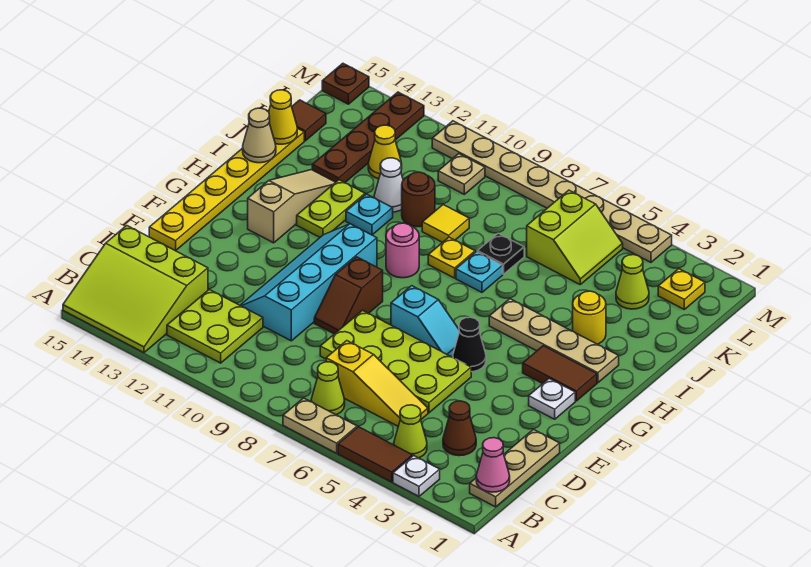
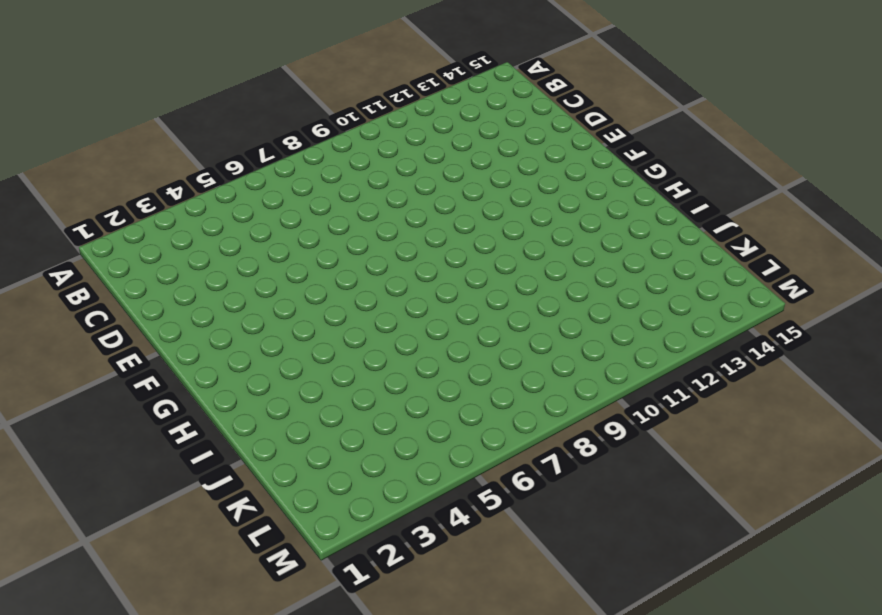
none -> white plate A3 level 1
none -> brown tile A4:A5 level 1
none -> tan plate A6:A7 level 1
none -> lime slope A13:C15 level 1 top C

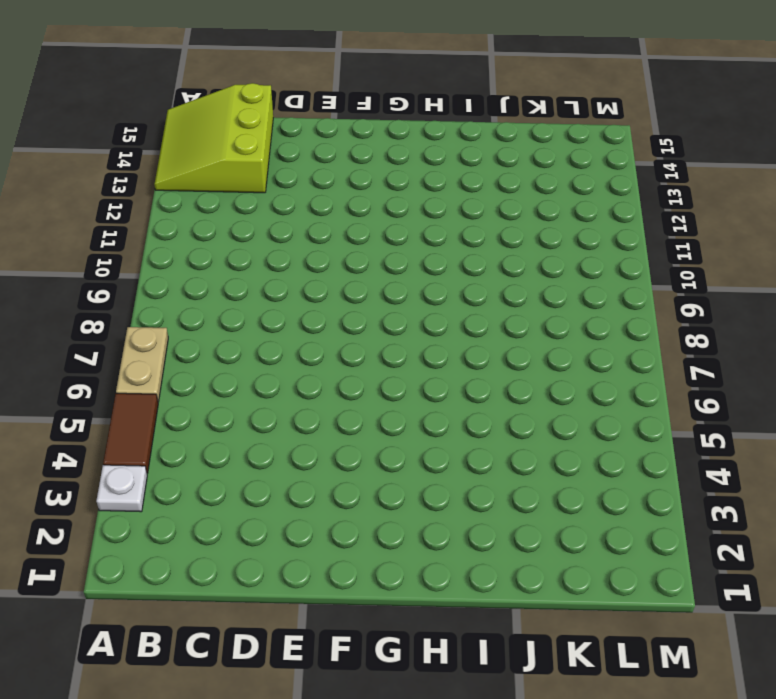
none -> tan plate B1:D1 level 1
none -> lime cone B4 level 1
none -> lime cone B7 level 1
none -> lime plate B11:C12 level 1

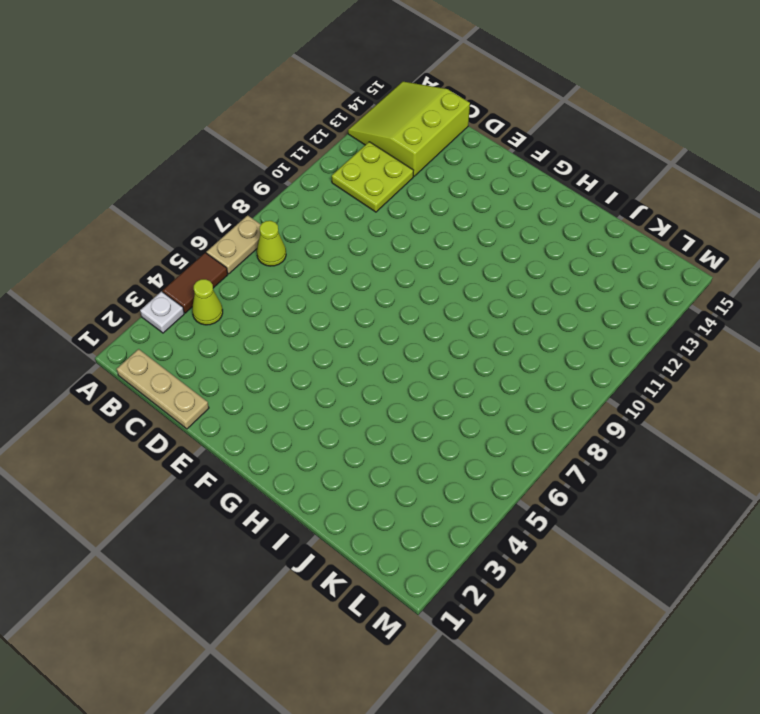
none -> brown cone C3 level 1
none -> yellow slope C5:C7 level 1 top 7
none -> lime plate D5:E8 level 1
none -> cyan slope D10:G11 level 1 top 10

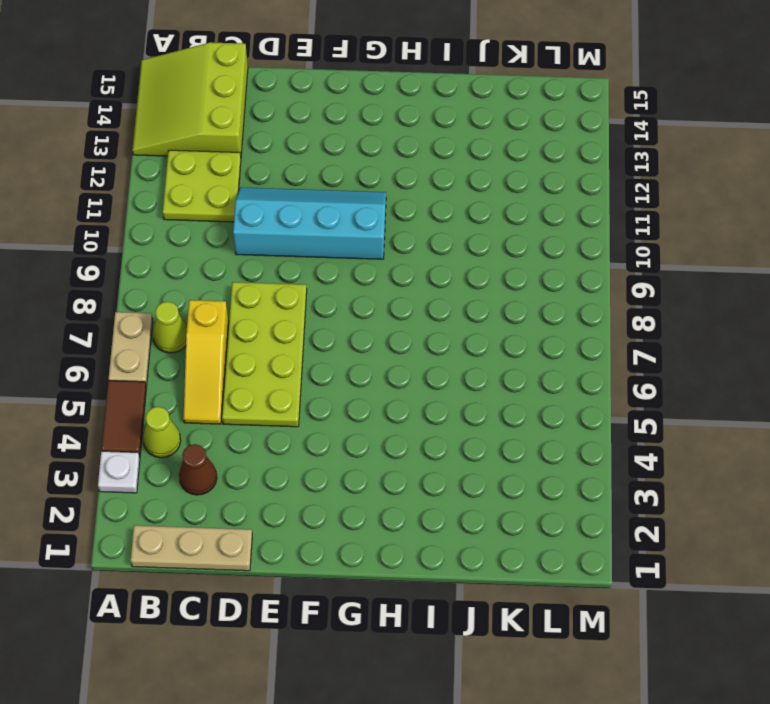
none -> brown slope E9:F9 level 1 top F
none -> yellow plate E15:J15 level 1
none -> white plate F2 level 1
none -> black cone F5 level 1

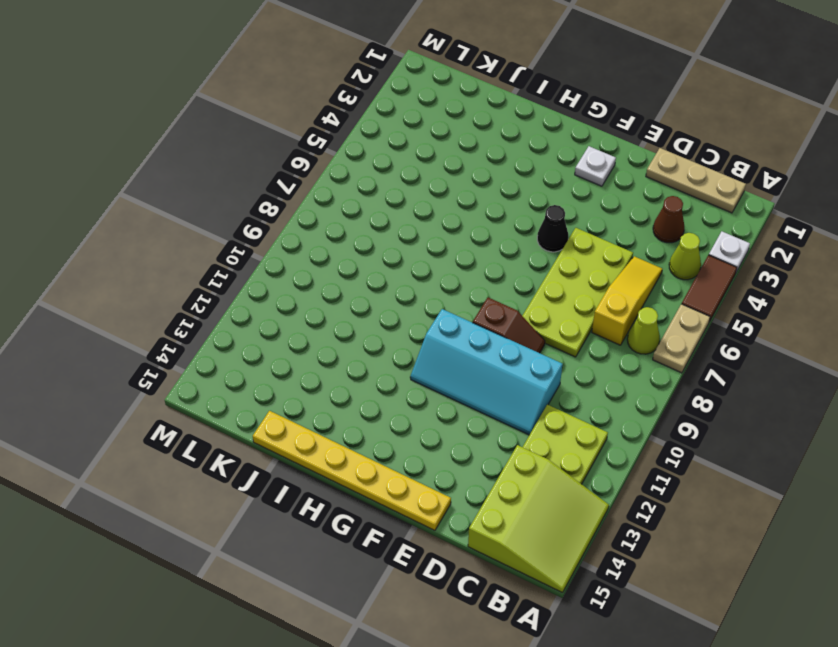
none -> cyan slope F6:F7 level 1 top 7
none -> brown tile G2:G3 level 1
none -> tan slope G13:I13 level 1 top G
none -> tan plate H2:H5 level 1

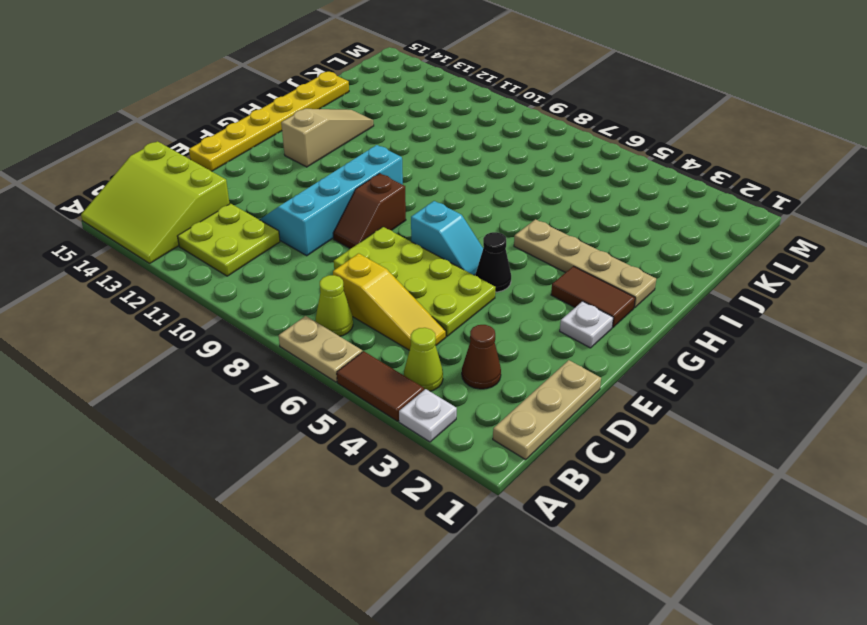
none -> pink round brick H9 level 1
none -> lime plate H12:I12 level 1
none -> yellow round brick I3 level 1
none -> cyan plate I7 level 1

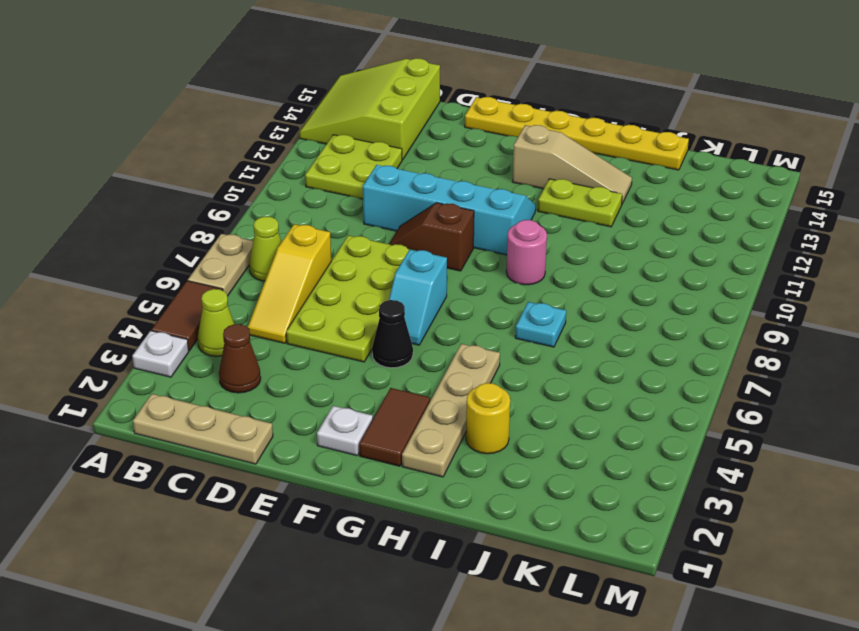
none -> yellow plate I8 level 1
none -> cyan plate I11 level 1
none -> black plate J7 level 1
none -> yellow tile J9 level 1

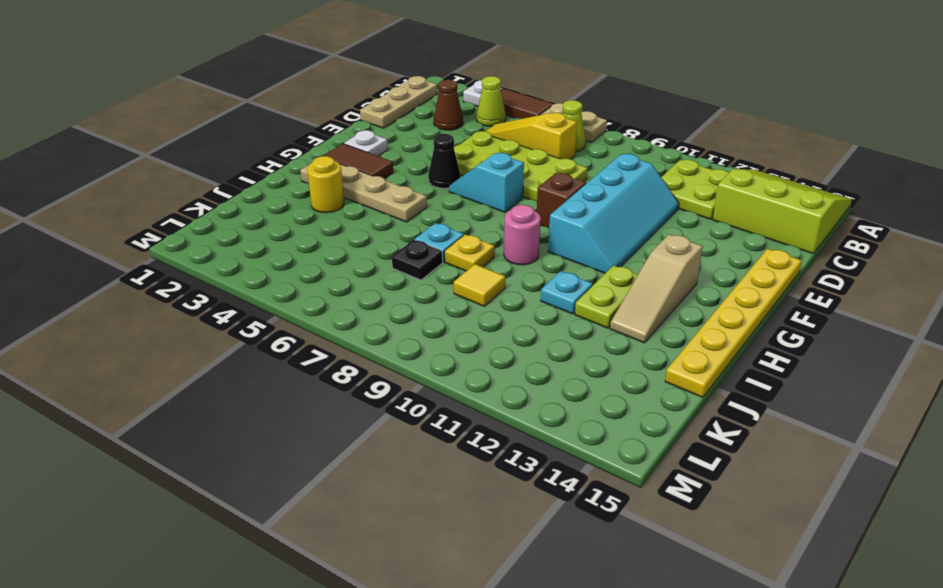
none -> brown round brick J10 level 1
none -> white cone J11 level 1
none -> brown plate J13:M13 level 1
none -> lime cone K3 level 1

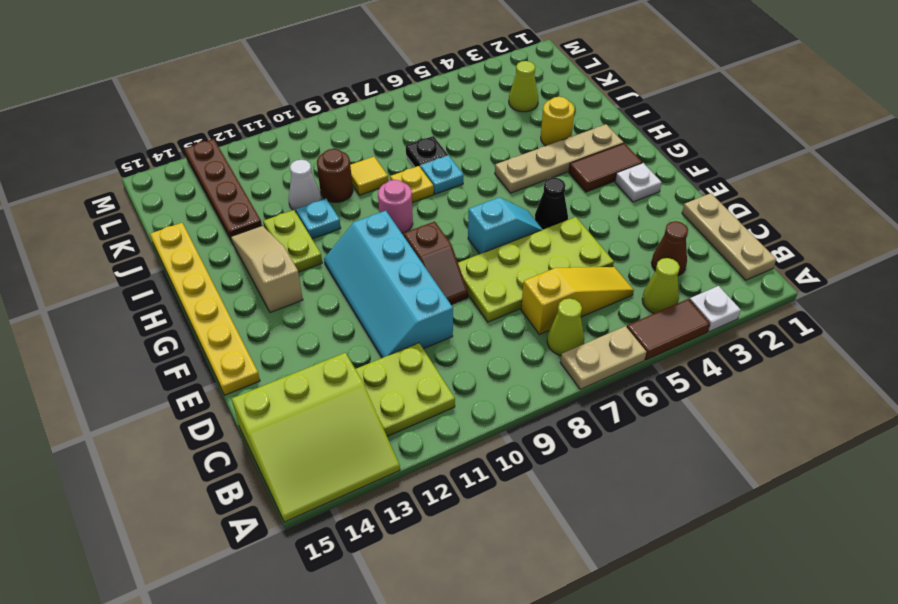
none -> lime slope K5:L6 level 1 top 6
none -> yellow cone K12 level 1
none -> brown tile K15 level 1
none -> yellow plate L2 level 1

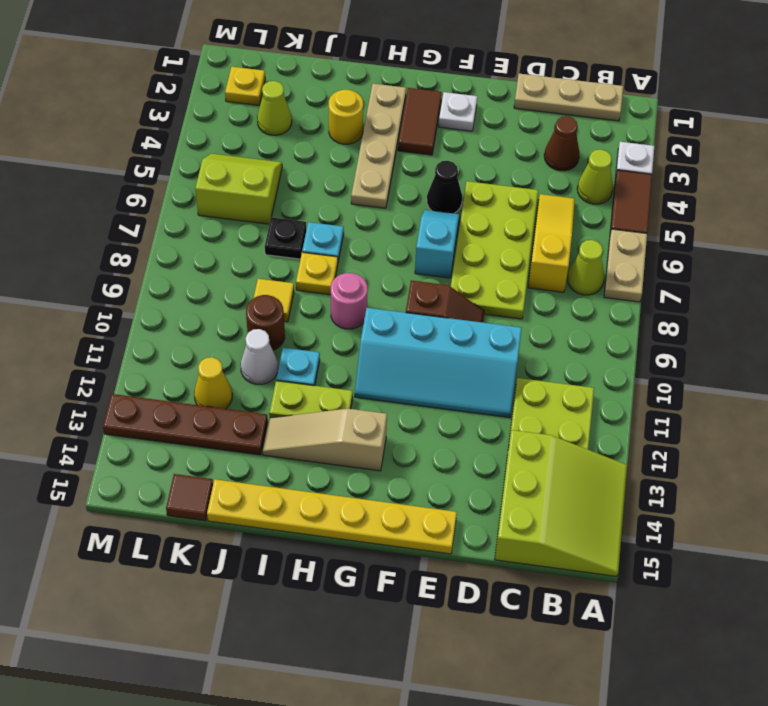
none -> tan plate L10 level 1
none -> tan plate M4:M11 level 1
none -> brown plate M15 level 1
none -> pink cone B1 level 2

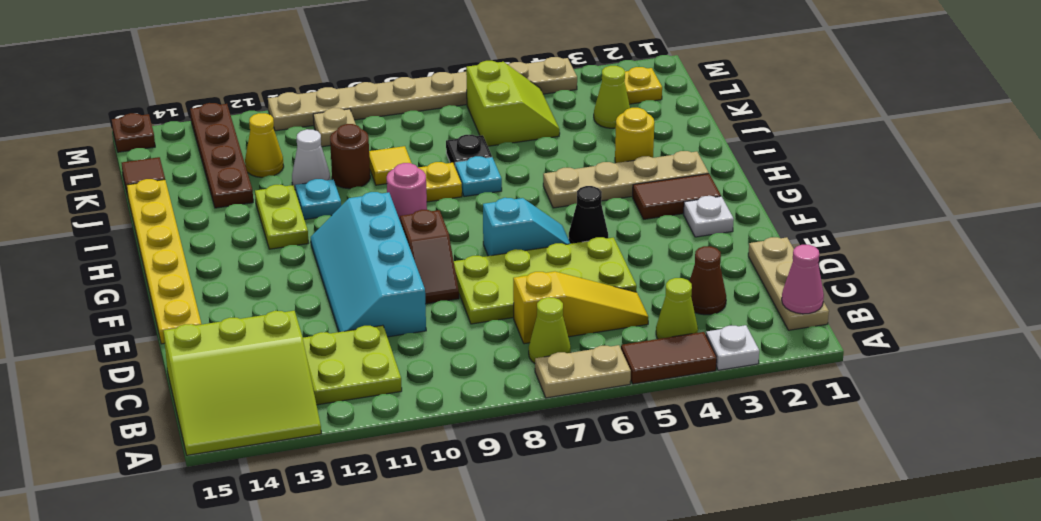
none -> tan slope G13:I13 level 1 top G
none -> tan cone I15 level 2
none -> yellow cone J15 level 2

